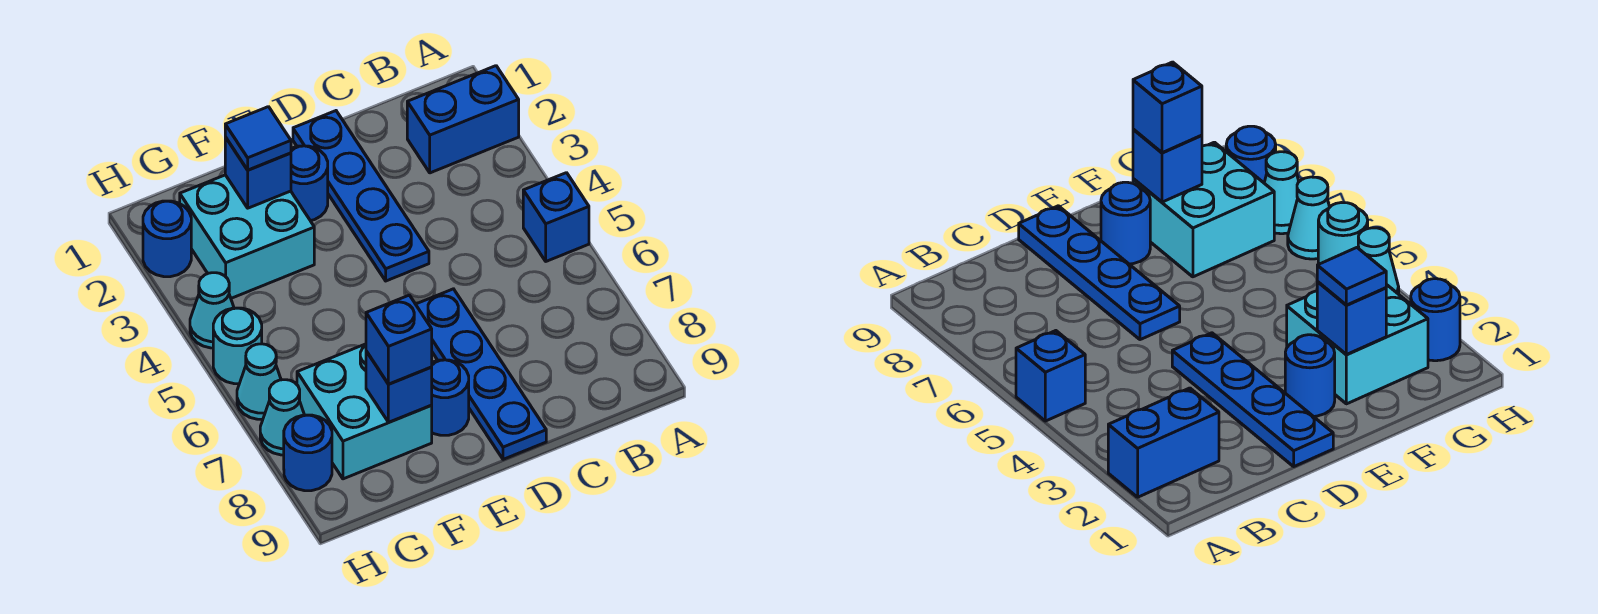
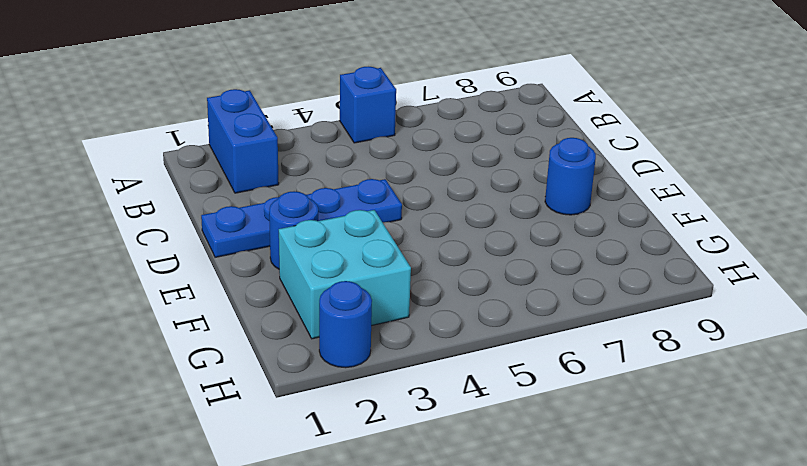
none -> blue plate D6:D9 level 1
none -> cyan brick F7:G8 level 1
none -> cyan cone H4 level 1

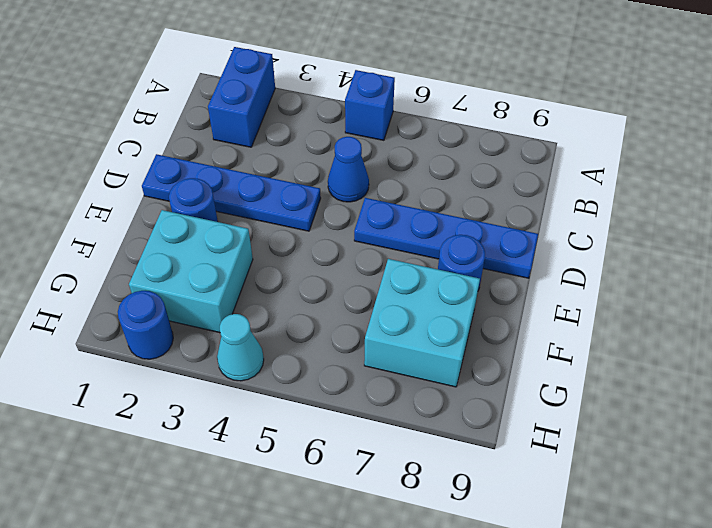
blue cone C5 level 1 -> none
none -> cyan round brick H5 level 1
none -> cyan cone H6 level 1
none -> cyan cone H7 level 1

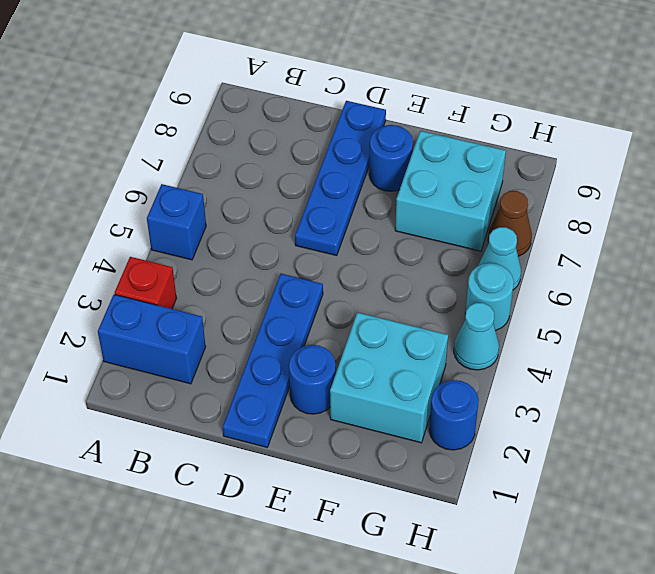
red brick A3 level 1 -> none
brown cone H7 level 1 -> cyan cone H7 level 1
none -> blue round brick H8 level 1
none -> blue brick F2 level 2
none -> blue brick F8 level 2

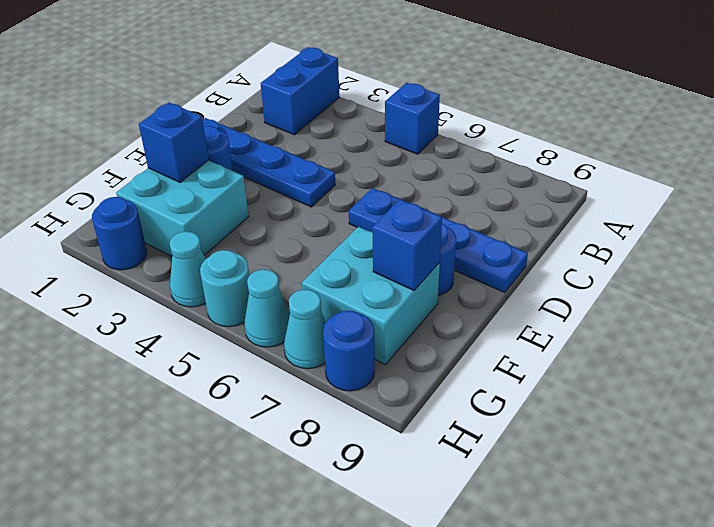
none -> blue tile F2 level 3
none -> blue brick F8 level 3

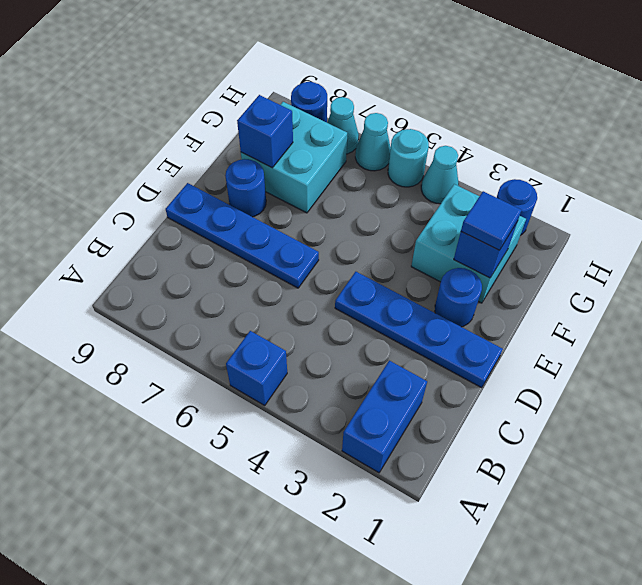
none -> blue brick F8 level 3

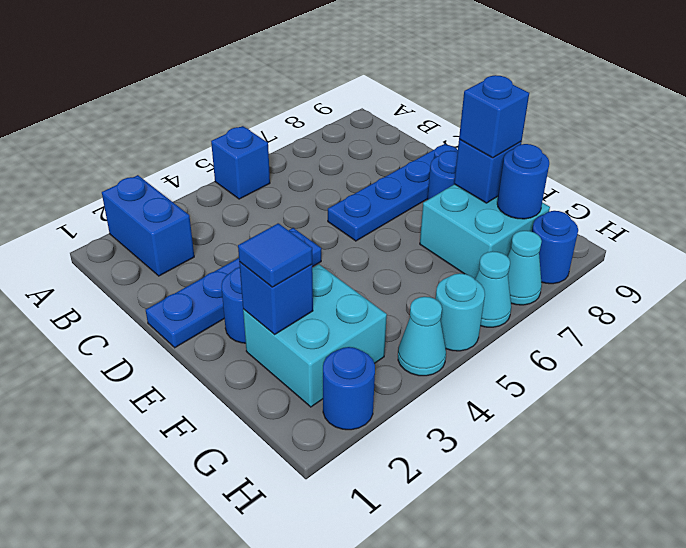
blue round brick G8 level 2 -> none

